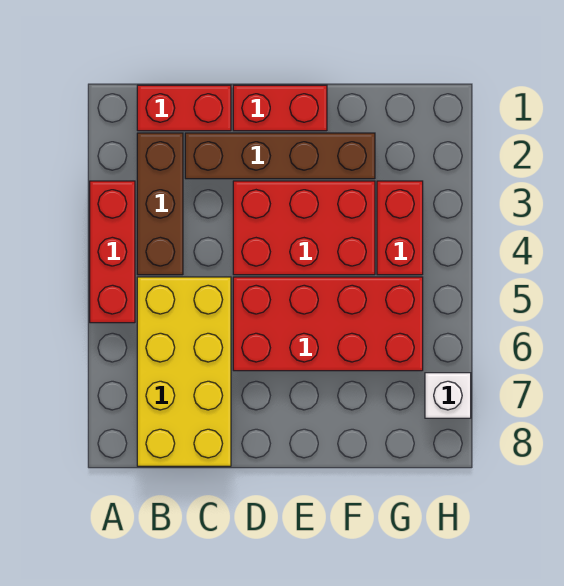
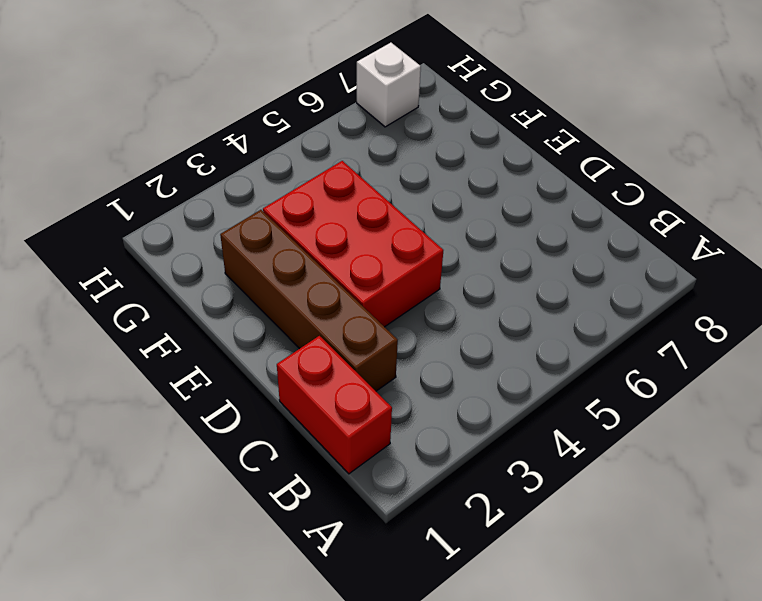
none -> red brick A3:A5 level 1
none -> brown brick B2:B4 level 1

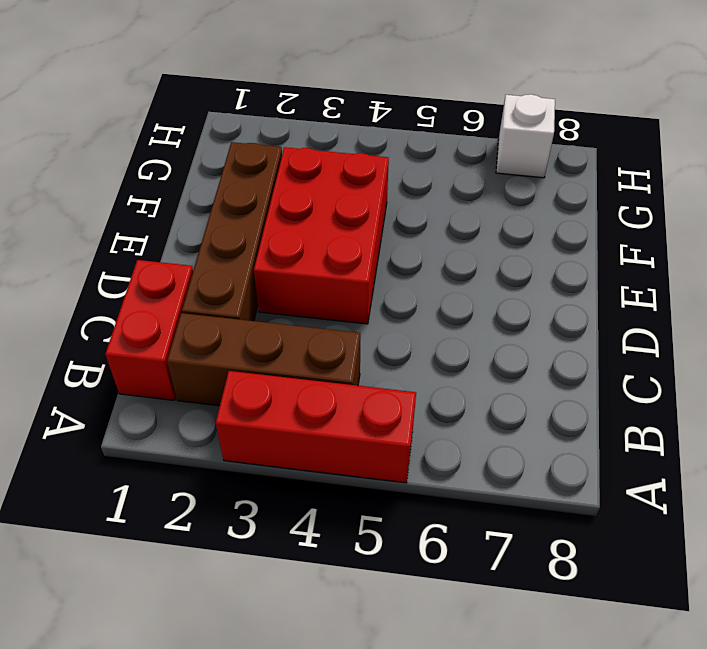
none -> yellow brick B5:C8 level 1
none -> red brick D1:E1 level 1

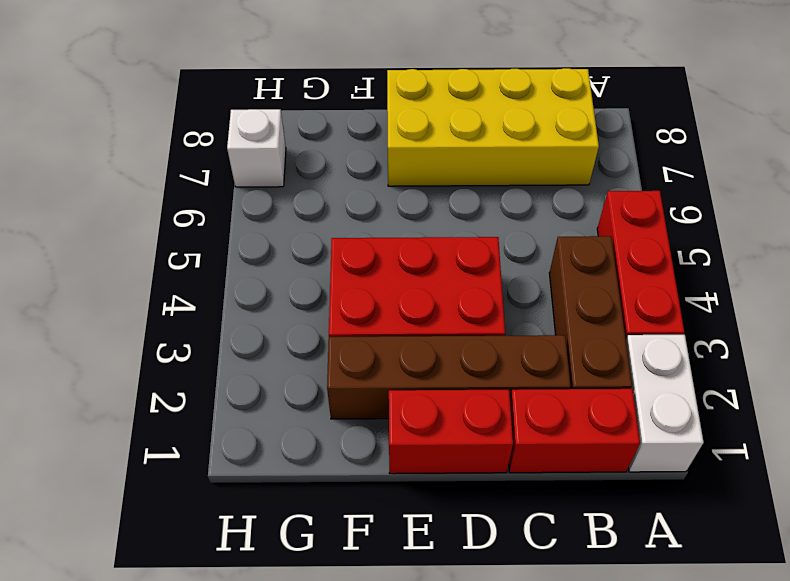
white brick A1:A2 level 1 -> none
yellow brick B7:E8 level 1 -> yellow brick B5:C8 level 1
none -> red brick D5:G6 level 1
none -> red brick G3:G4 level 1

